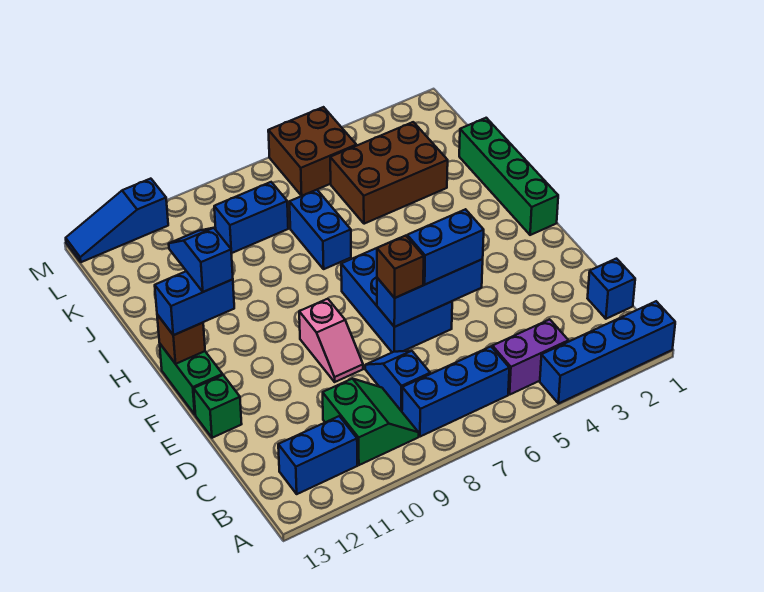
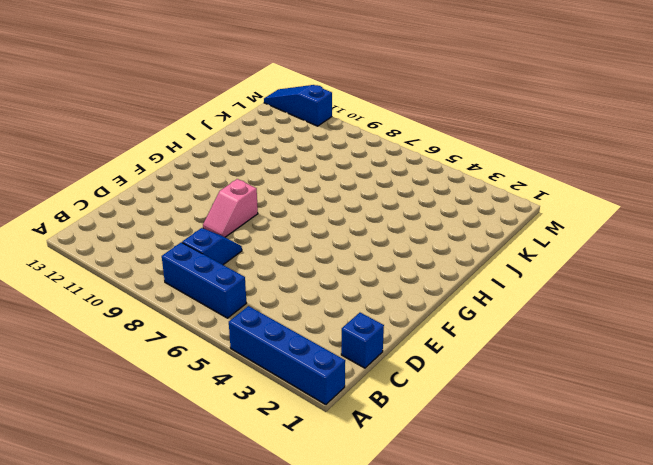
none -> purple brick B4:B5 level 1
none -> green slope B9:C10 level 1 top 10
none -> blue brick B11:B12 level 1

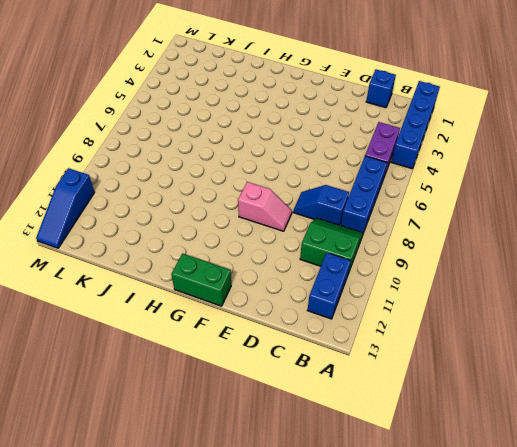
none -> blue brick E6:G7 level 1
none -> green brick E13 level 1
none -> green brick G1:J1 level 1

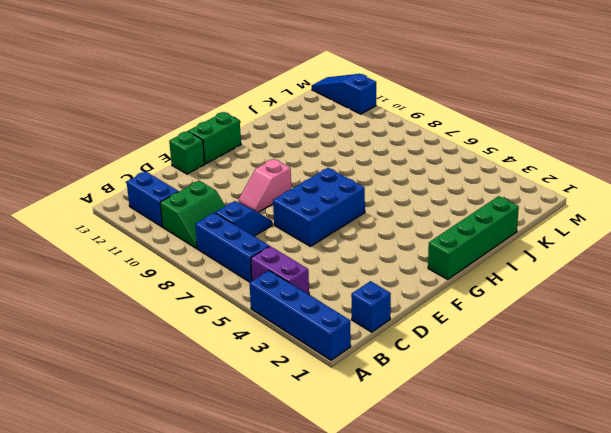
none -> blue brick I7:J7 level 1
none -> brown brick J3:K5 level 1
none -> blue brick K8:K9 level 1

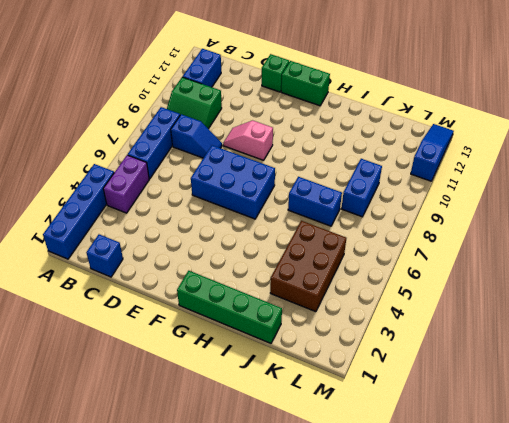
none -> brown brick L5:M6 level 1
none -> blue brick E5:E7 level 2
none -> brown brick G13 level 2

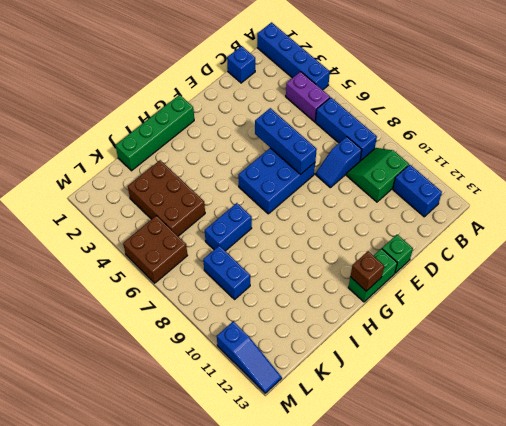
none -> pink slope E9:F9 level 1 top F
none -> blue brick E5:E6 level 3
none -> brown brick E7 level 3

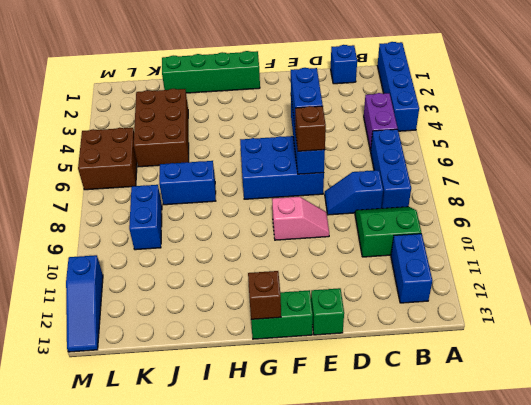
none -> blue brick G12:G13 level 3
none -> blue slope G12:H12 level 4 top G

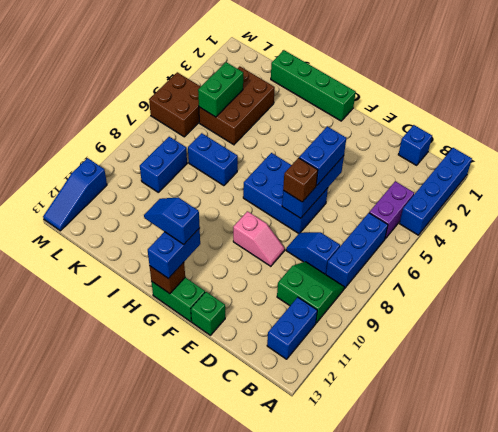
green brick K4:K5 level 2 -> none

